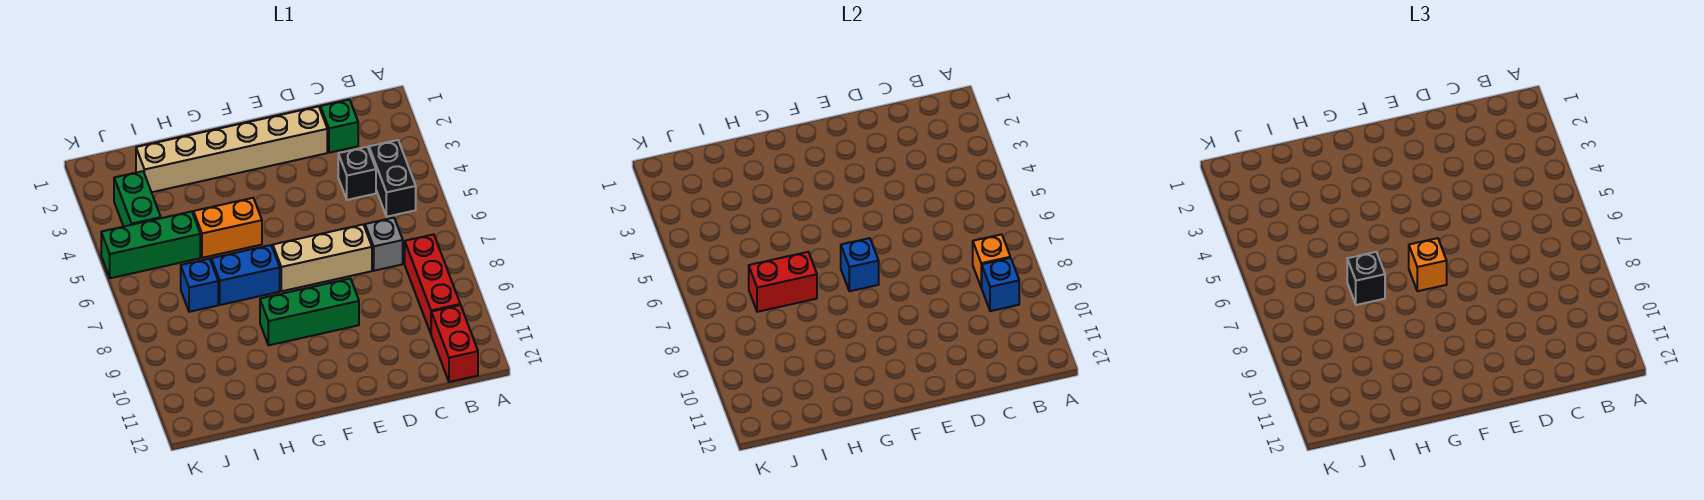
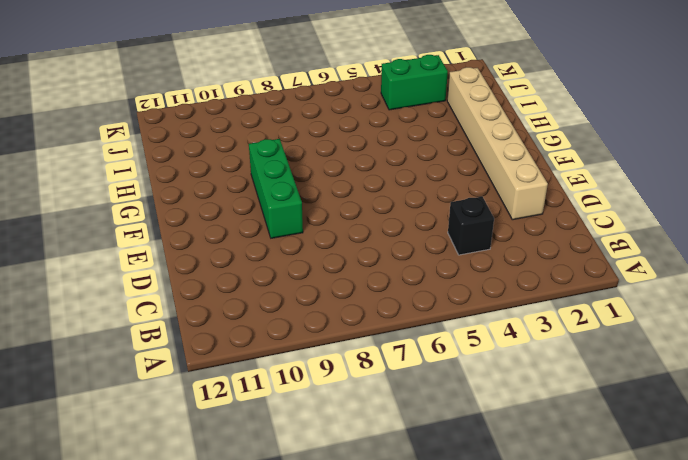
none -> black brick B4:B5 level 1
none -> red brick B8:B10 level 1
none -> red brick B11:B12 level 1

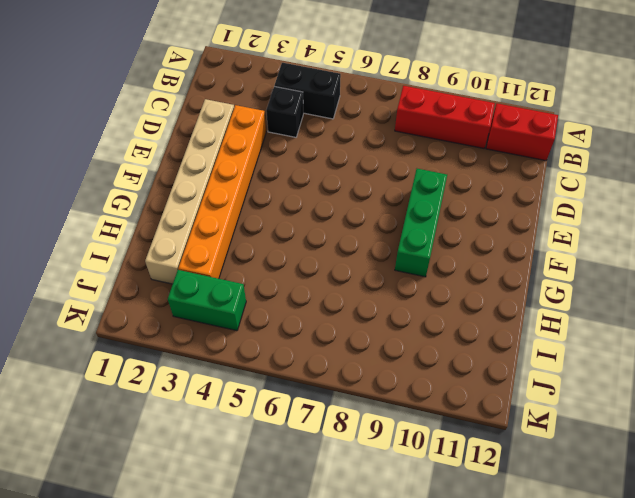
orange brick D3:I3 level 1 -> none
none -> green brick C2 level 1
none -> grey brick C7 level 1
none -> tan brick D7:F7 level 1

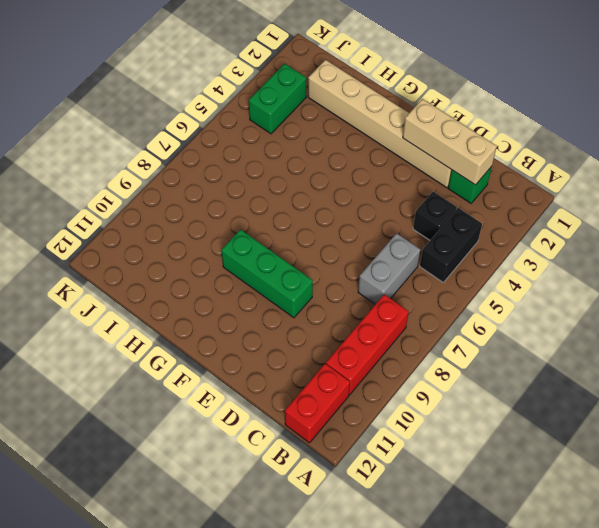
tan brick C2:E2 level 2 -> tan brick D7:F7 level 1
grey brick C6:C7 level 1 -> grey brick C7 level 1
none -> orange brick G5:H5 level 1
none -> blue brick G7:H7 level 1
none -> green brick I5:K5 level 1

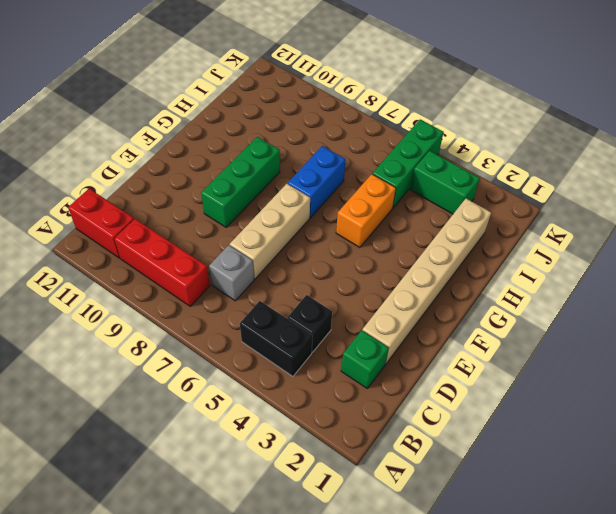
none -> blue brick I7 level 1
none -> orange brick B8 level 2
none -> blue brick B9 level 2

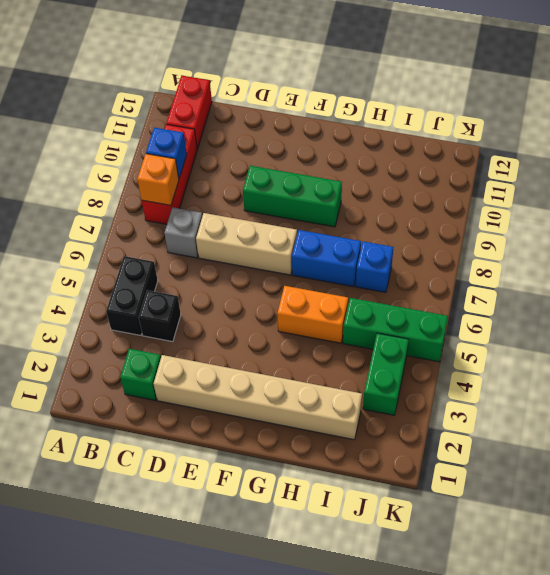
none -> blue brick F7 level 2
none -> red brick H7:I7 level 2
none -> orange brick F7 level 3

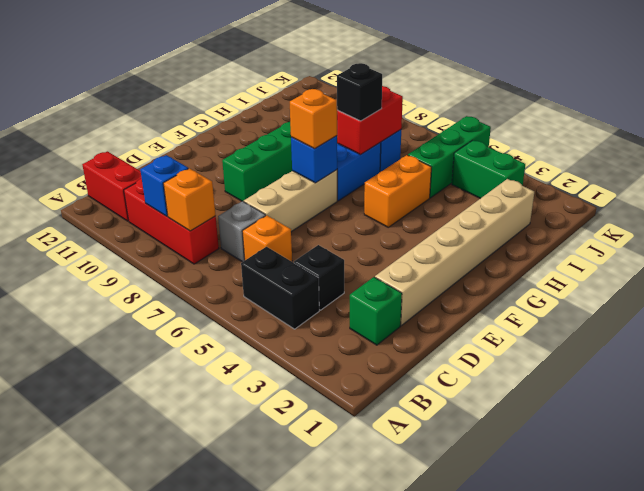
orange brick C6 level 1 -> none

